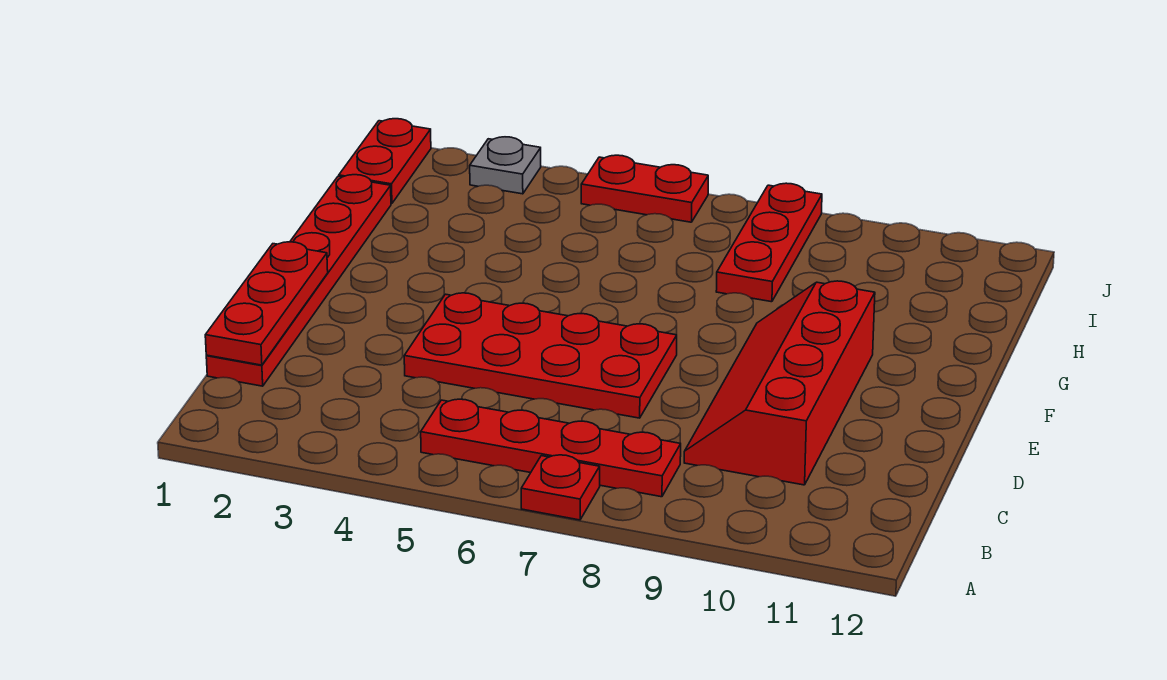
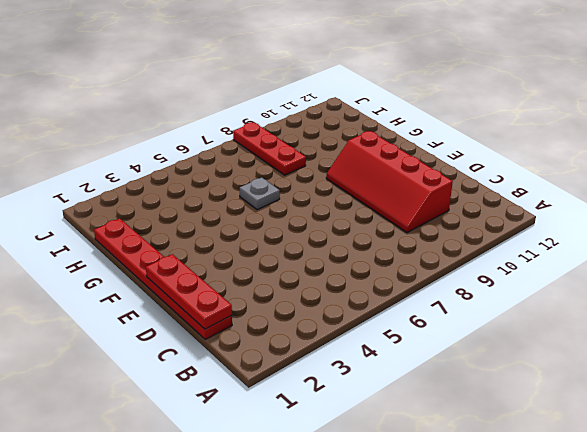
grey plate G6 level 1 -> grey plate J3 level 1
none -> red plate A7 level 1
none -> red plate B5:B8 level 1

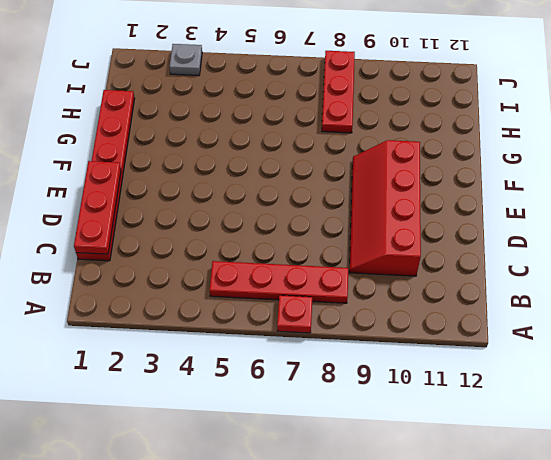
none -> red plate D4:E7 level 1
none -> red plate I1:J1 level 1

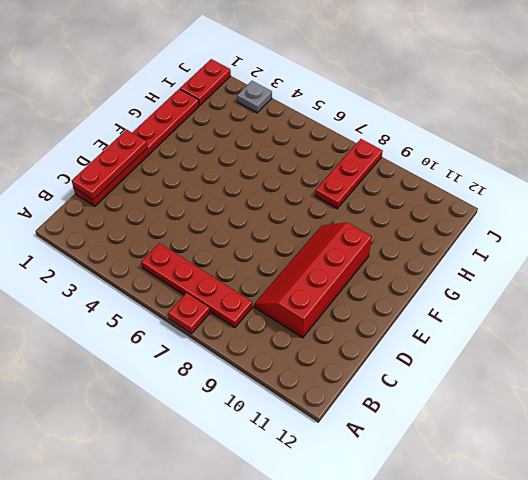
none -> red plate D4:E7 level 1
none -> red plate J5:J6 level 1

